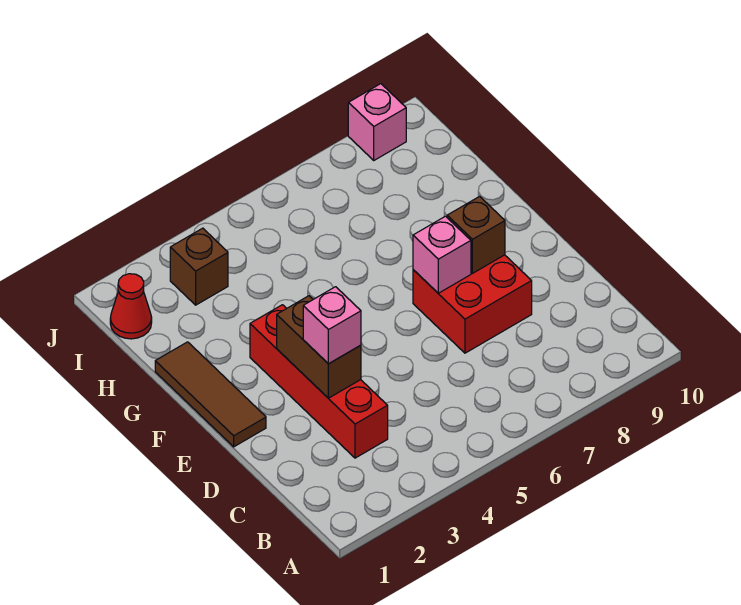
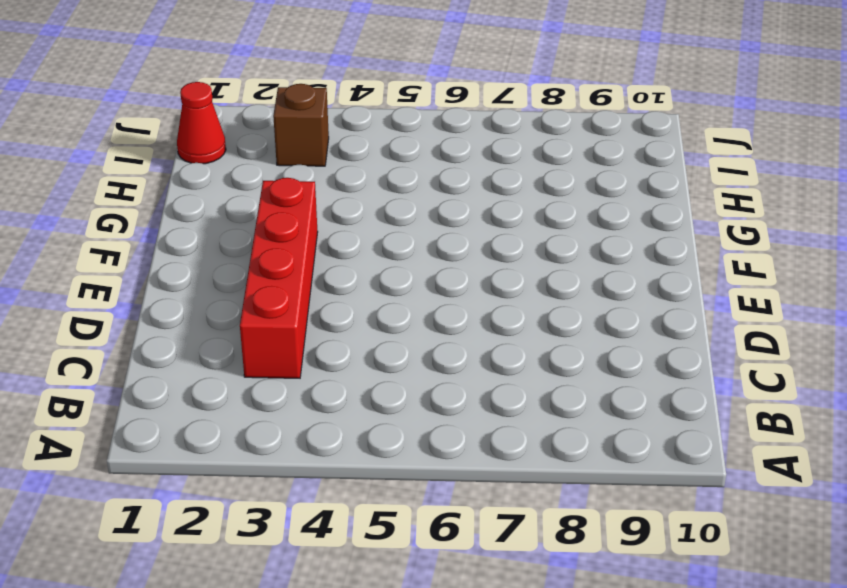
none -> red brick D7:E8 level 1
none -> brown tile E1:G1 level 1

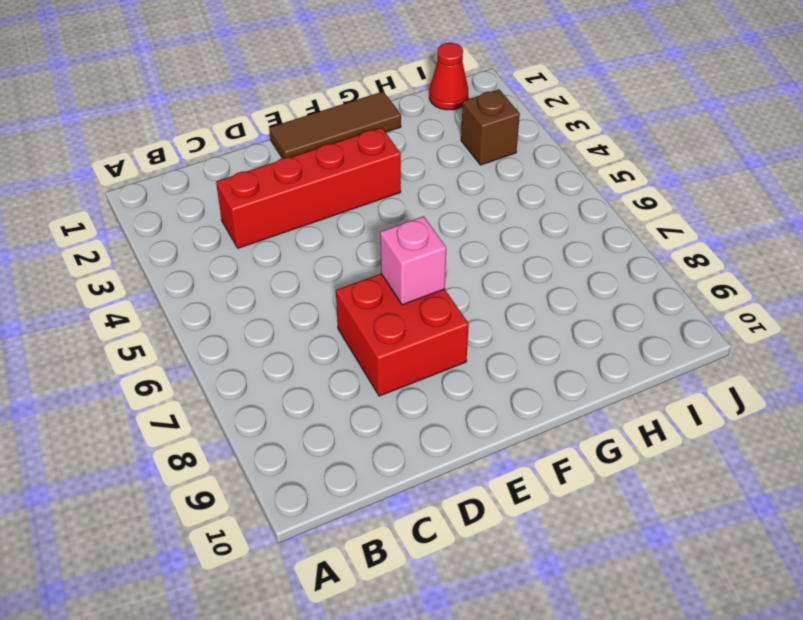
none -> pink brick J9 level 1
none -> brown brick D3:E3 level 2

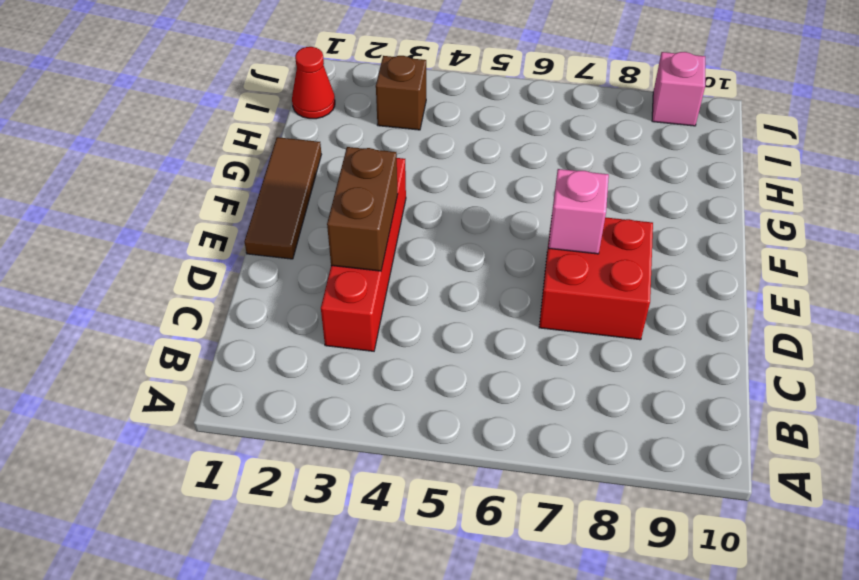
none -> brown brick E8 level 2
none -> pink brick D3 level 3

